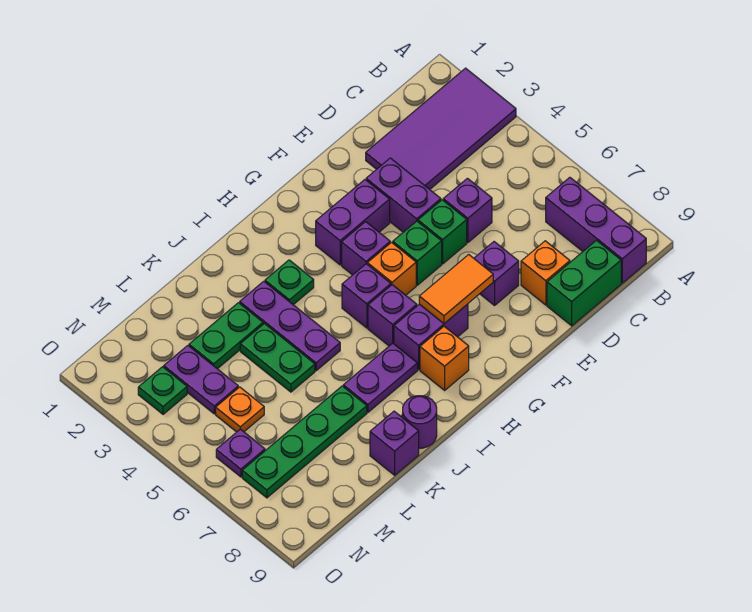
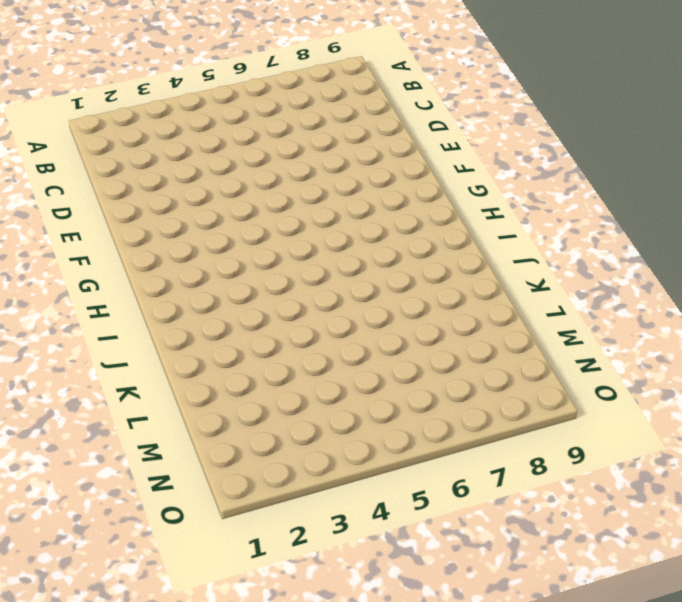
none -> purple tile A2:D3 level 1
none -> purple brick B7:B9 level 1
none -> green brick C9:D9 level 1

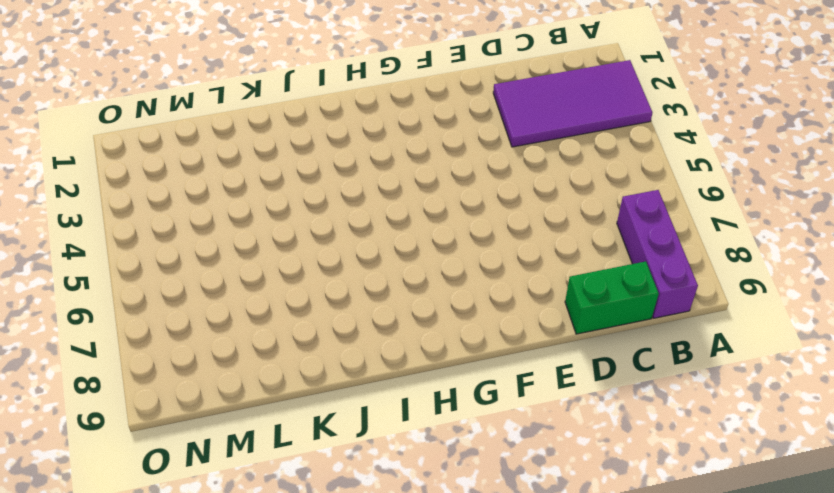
none -> purple brick D5 level 1
none -> orange brick D8 level 1
none -> purple brick E3:E4 level 1

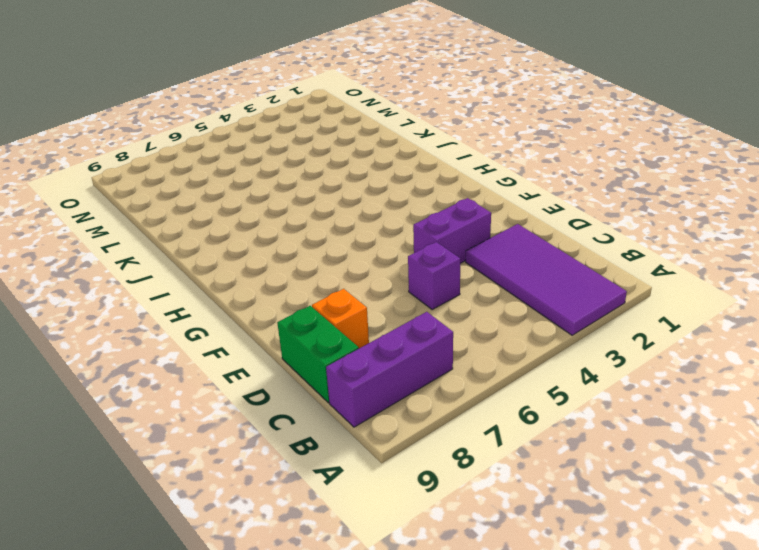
none -> green brick E5 level 1
none -> purple brick E7 level 1
none -> purple brick F3:G3 level 1

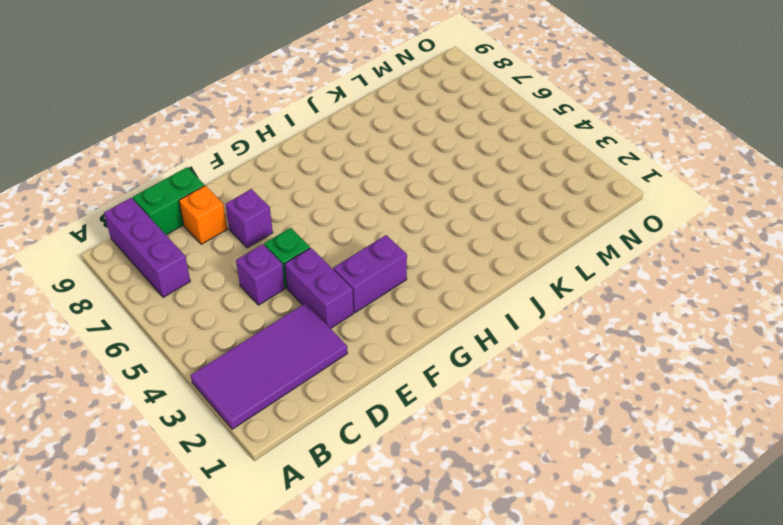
none -> green brick F5 level 1
none -> purple brick G4 level 1
none -> orange brick G5 level 1

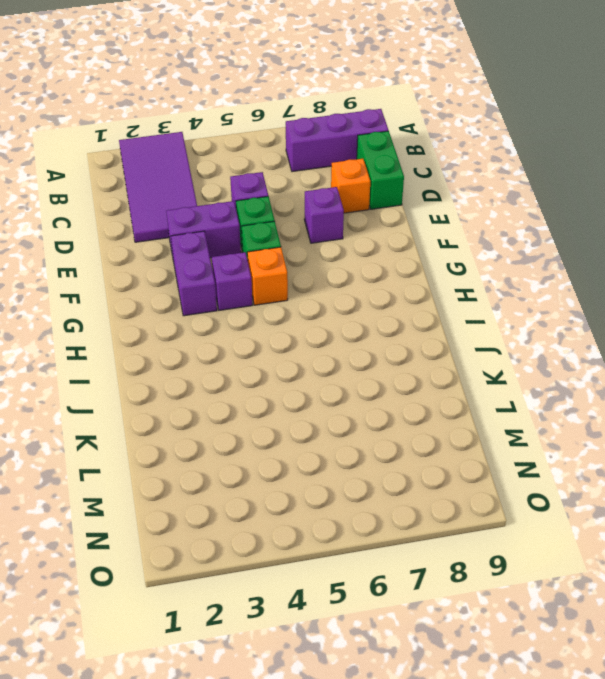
none -> purple brick G7:H7 level 1
none -> purple brick H5 level 1
none -> purple brick H6 level 1

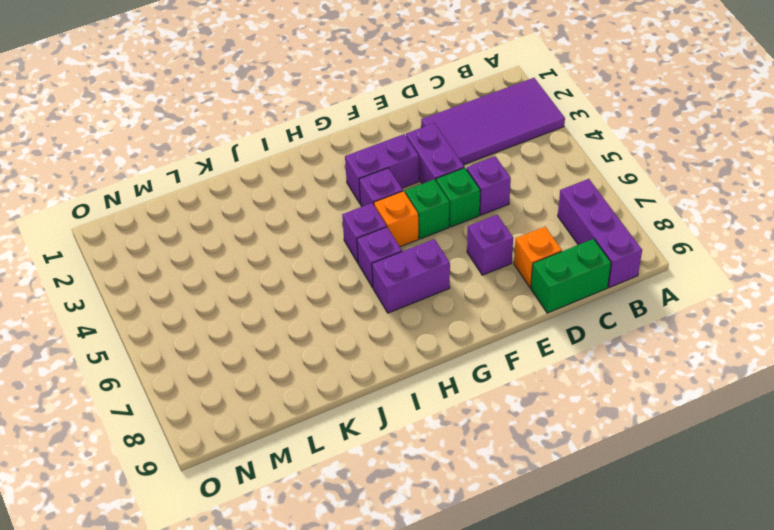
none -> orange brick H8 level 1
none -> green plate I3 level 1
none -> purple plate I7:J7 level 1

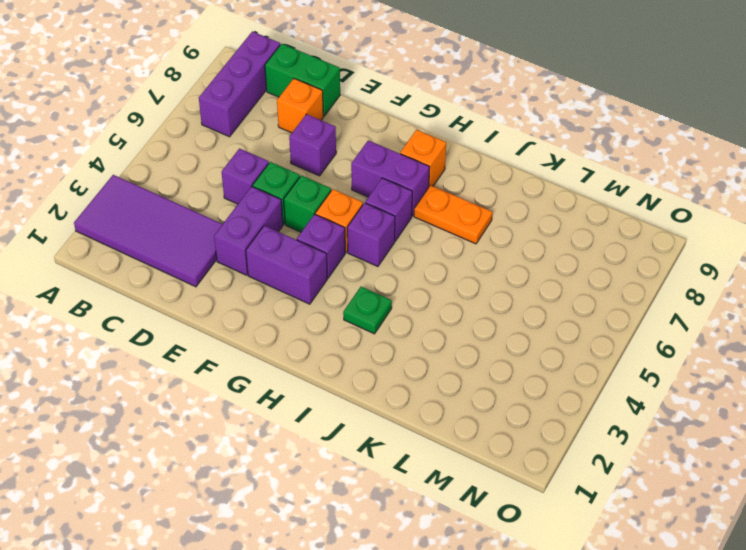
orange plate I7:J7 level 1 -> purple plate I7:J7 level 1
none -> purple plate J3:J5 level 1
none -> purple round brick J9 level 1
none -> green plate K3:L3 level 1

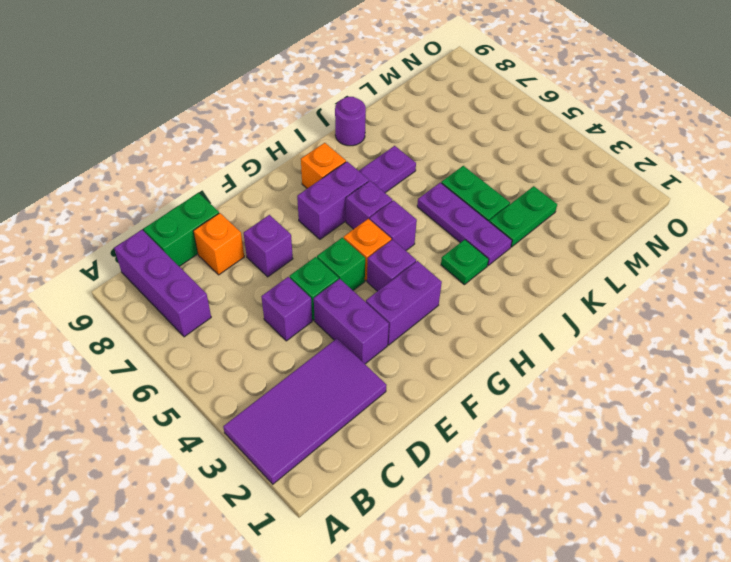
none -> green plate K7:N7 level 1
none -> purple brick K9 level 1
none -> purple plate M3:M4 level 1

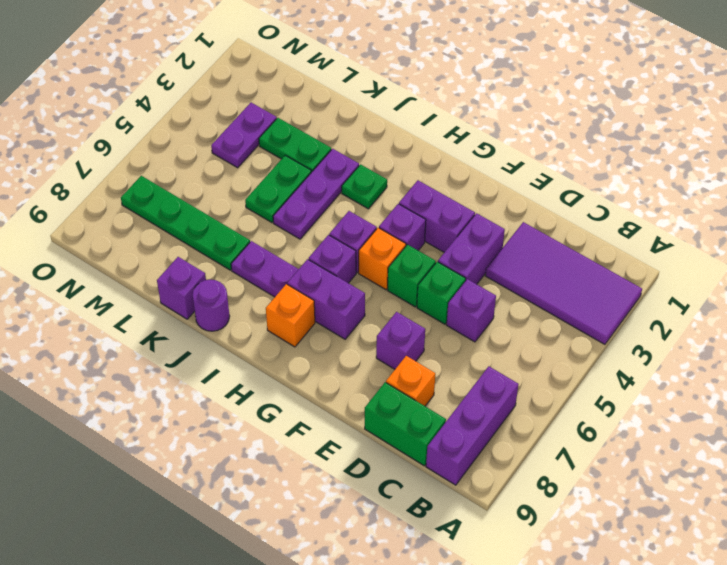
none -> orange plate M5 level 1
none -> green plate N3 level 1
none -> purple plate N6 level 1

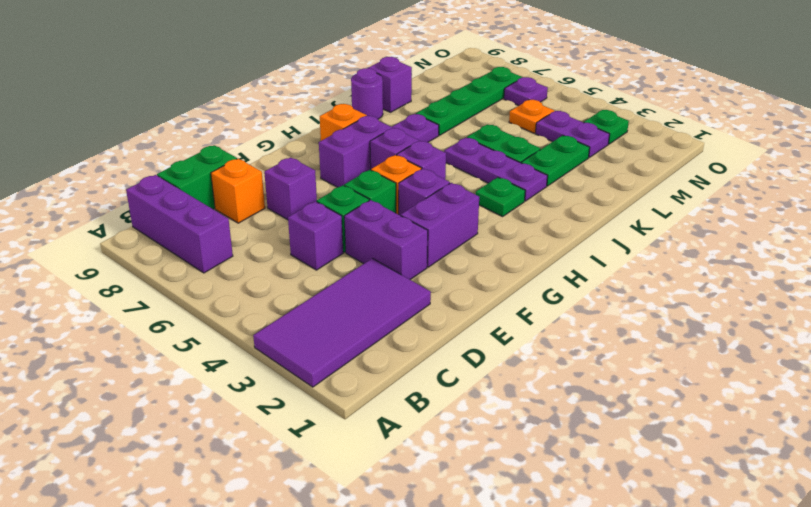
none -> orange tile F7:G7 level 2

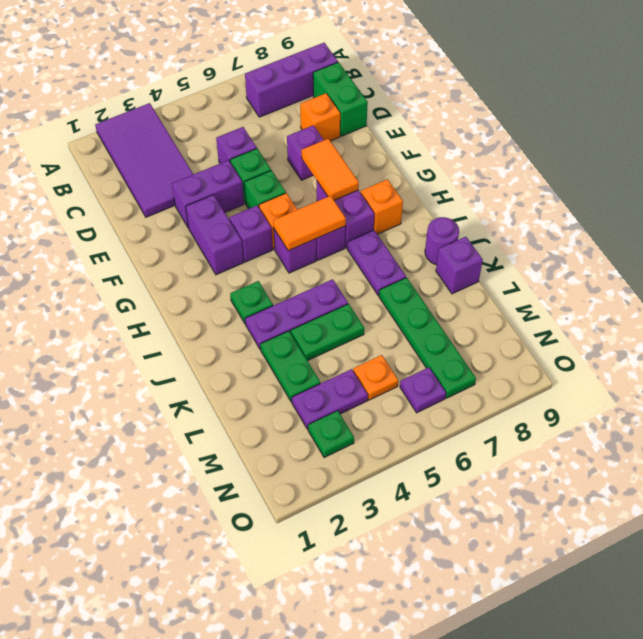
orange tile H5:H6 level 2 -> none

